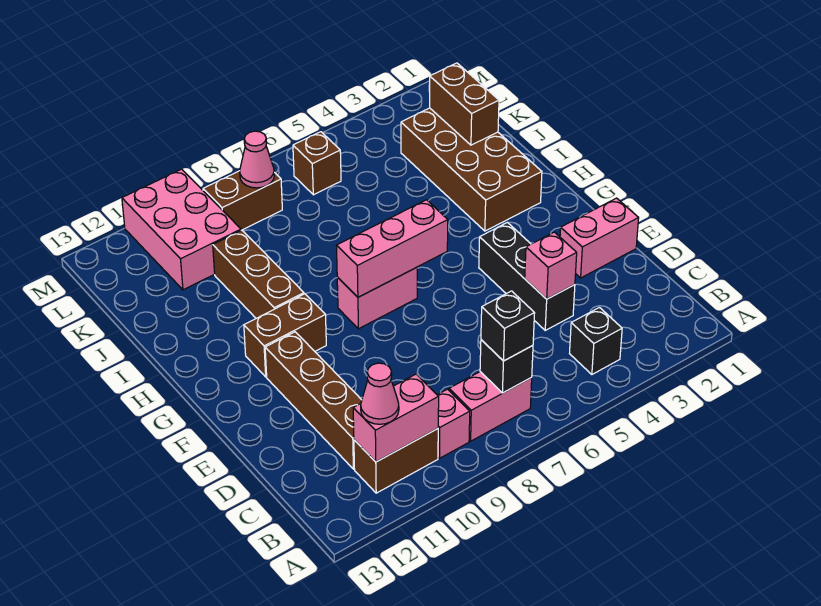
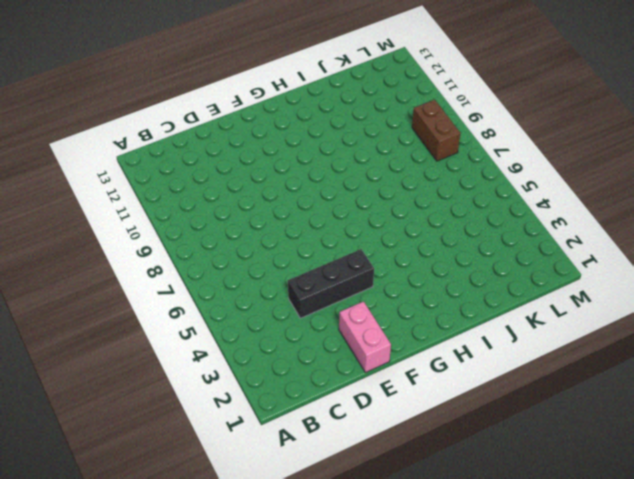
none -> black brick B4 level 1
none -> pink brick B7:B8 level 1
none -> pink brick B9 level 1

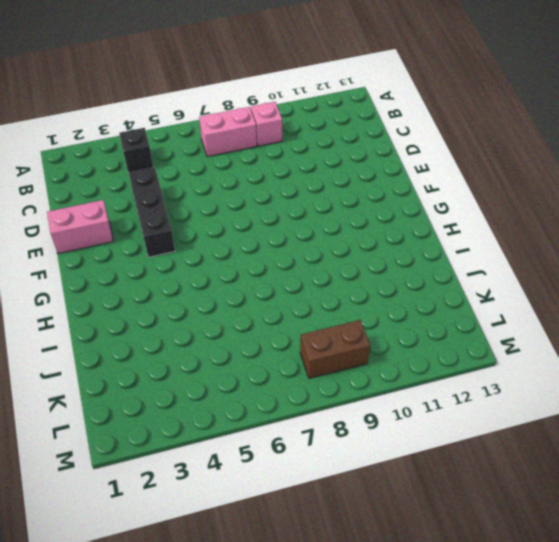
none -> brown brick B10:B11 level 1
none -> brown brick C11:F11 level 1
none -> pink brick G7:G8 level 1

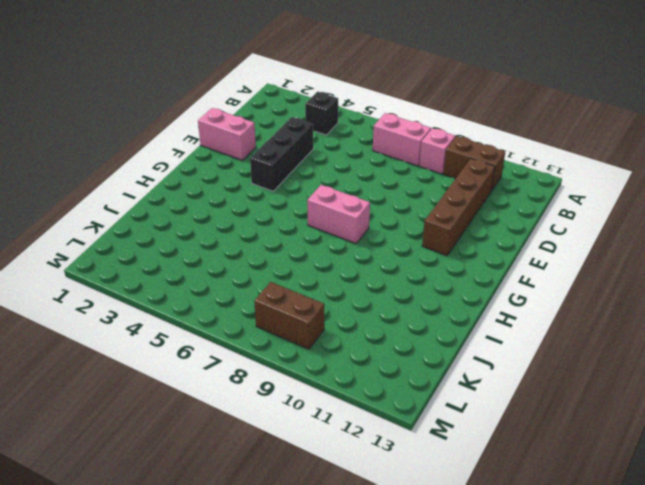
none -> brown brick G10:G11 level 1
none -> brown brick H2:K3 level 1
none -> brown brick H10:J10 level 1

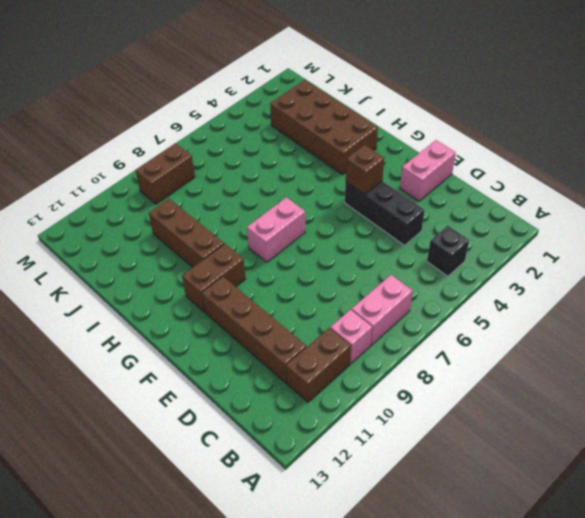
brown brick F4 level 2 -> brown brick L6 level 1
none -> pink brick K10:M11 level 1
none -> black brick B7 level 2
none -> pink brick B10:B11 level 2

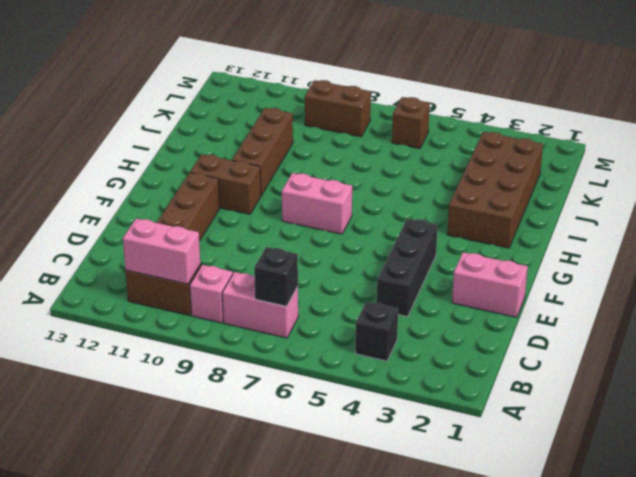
none -> pink brick K10:M11 level 1
none -> pink brick D4 level 2
none -> pink brick G6:G8 level 2

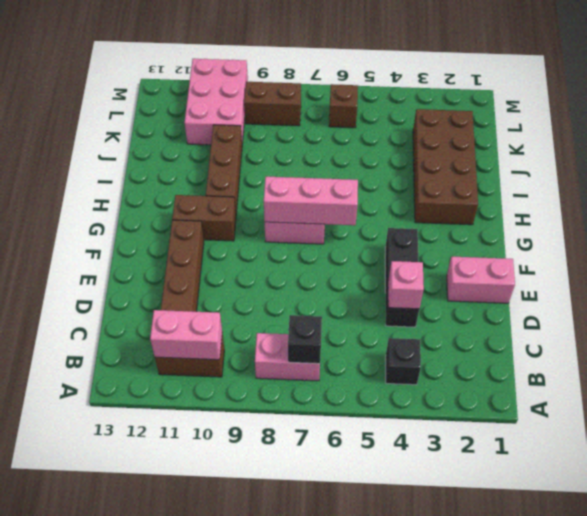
none -> pink brick B9 level 1
none -> brown brick J2:K2 level 2
none -> pink cone L8 level 2

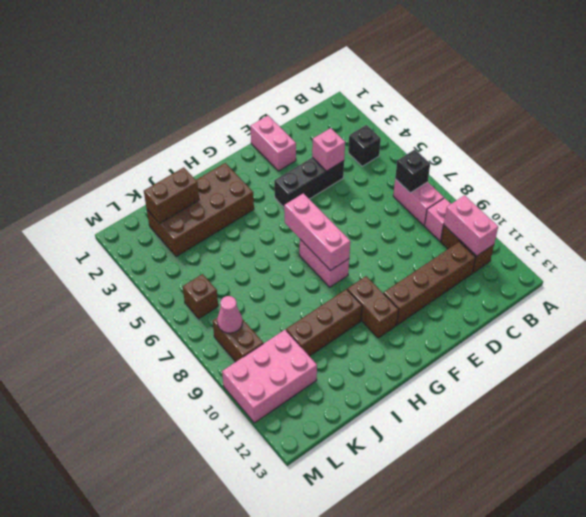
none -> black brick B7 level 3
none -> pink cone B11 level 3

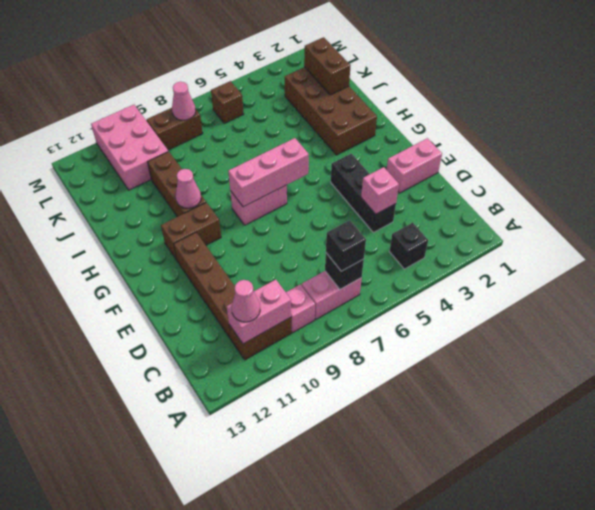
pink cone H10 level 2 -> none

